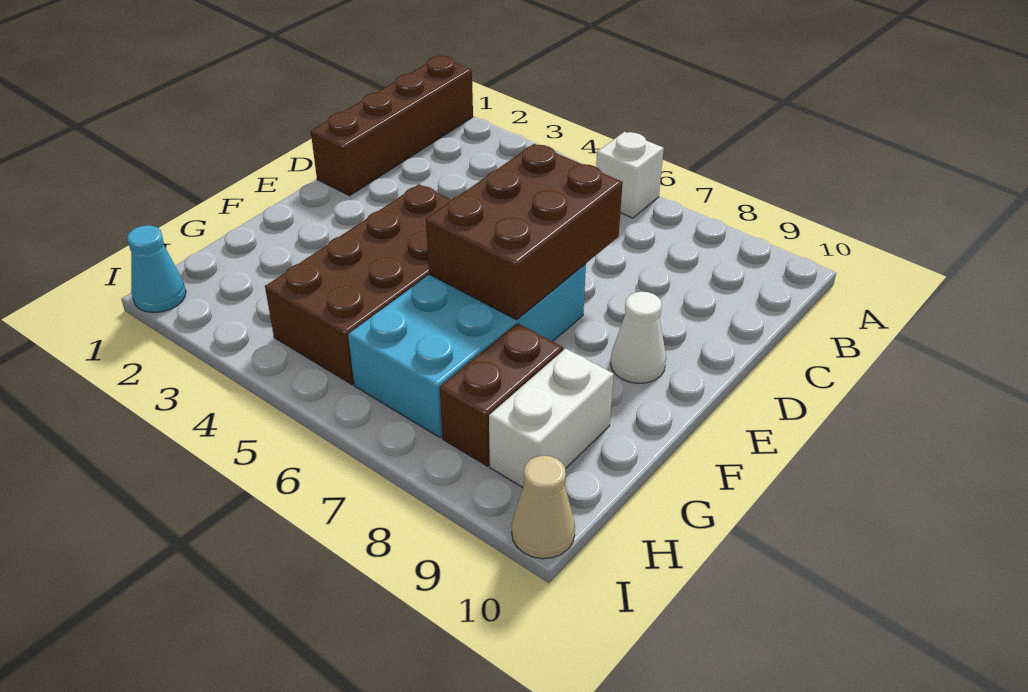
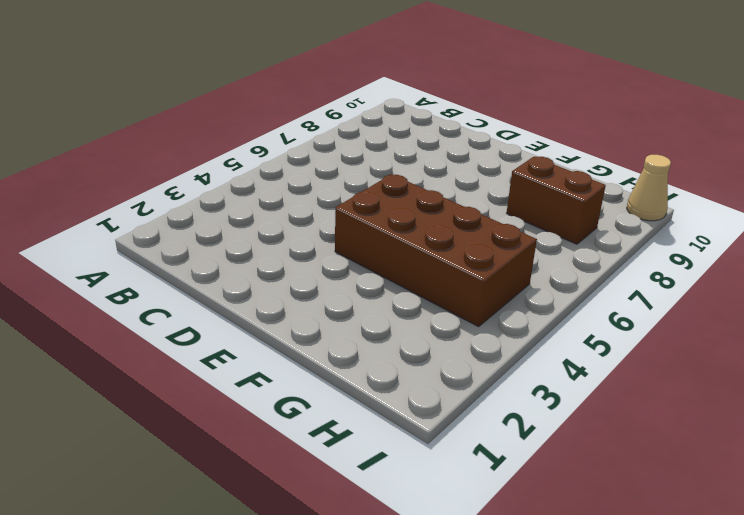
none -> brown brick A1:D1 level 1
none -> white brick A6 level 1

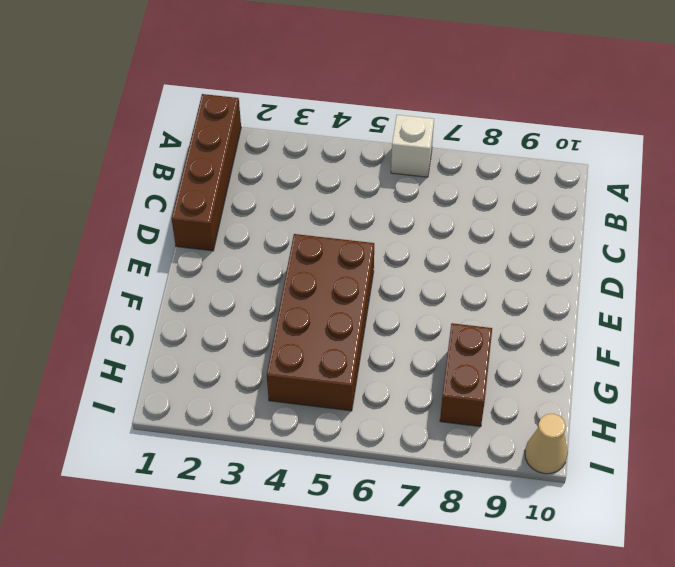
none -> cyan brick E6:H7 level 1
none -> white cone E9 level 1

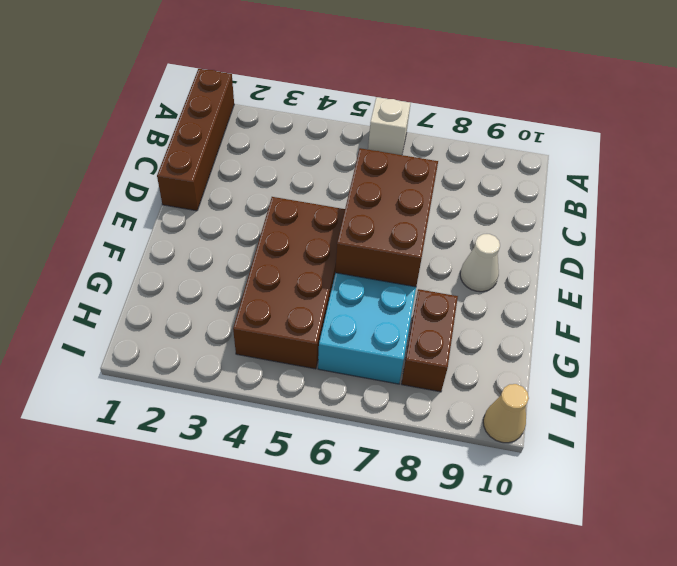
none -> white brick G9:H9 level 1
none -> cyan cone I1 level 1

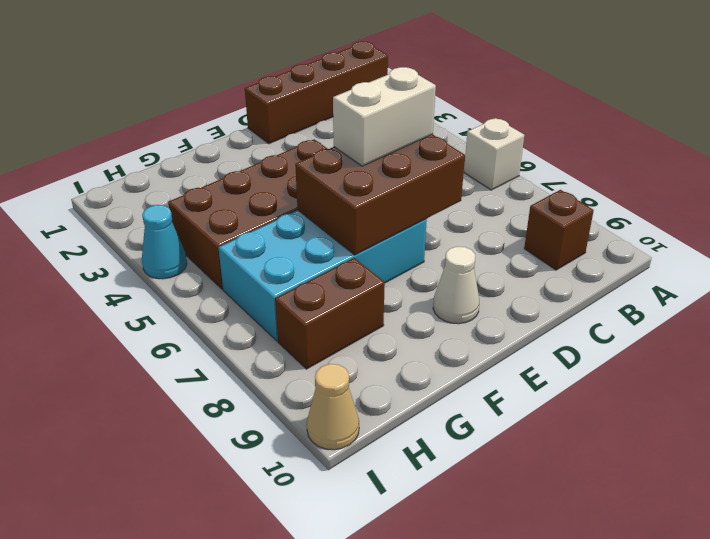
brown brick B9 level 1 -> none
white brick D6:E6 level 3 -> white brick G9:H9 level 1
cyan cone I4 level 1 -> cyan cone I1 level 1

